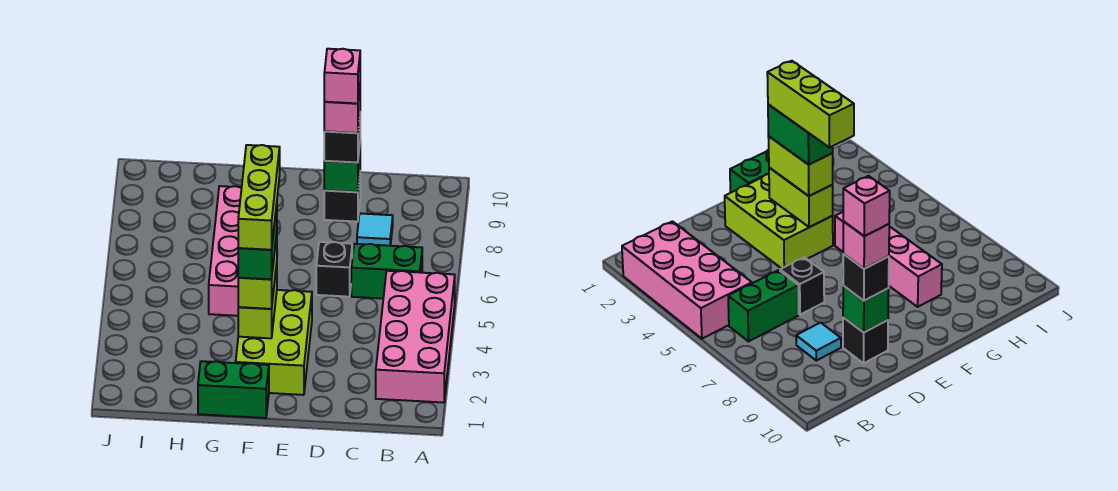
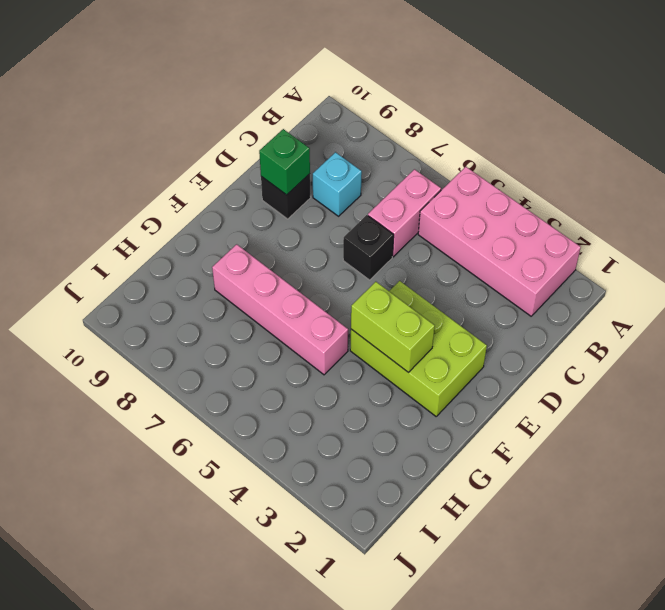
pink brick B6:C6 level 1 -> green brick B6:C6 level 1
cyan brick C8 level 1 -> cyan tile C8 level 1
none -> green brick F1:G1 level 1
none -> black brick D9 level 3
none -> lime brick F3:F4 level 3

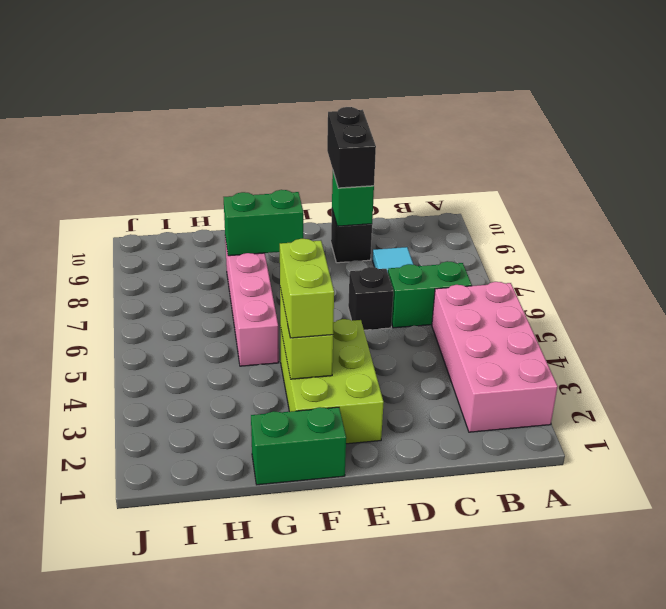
black brick D9:D10 level 3 -> black brick D9 level 3
green brick F8:G8 level 2 -> green brick F3:F4 level 4
none -> pink brick D9 level 4
none -> pink brick D9 level 5
none -> lime brick F3:F5 level 5

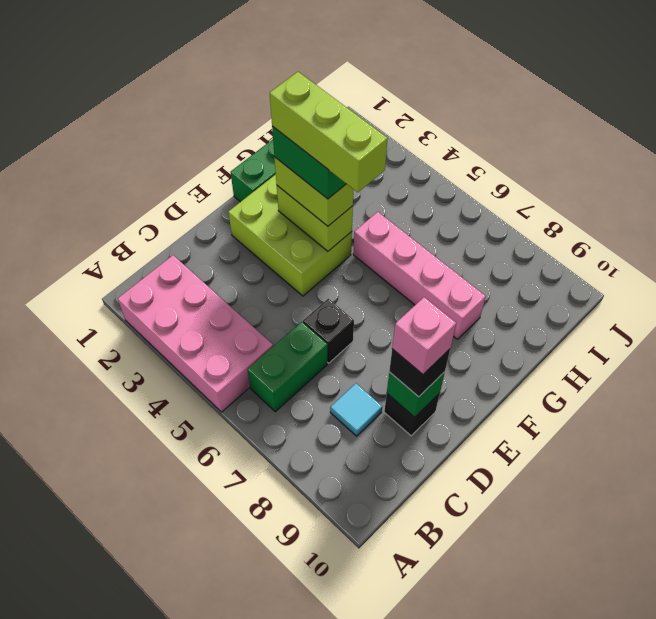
none -> pink brick D9 level 5

